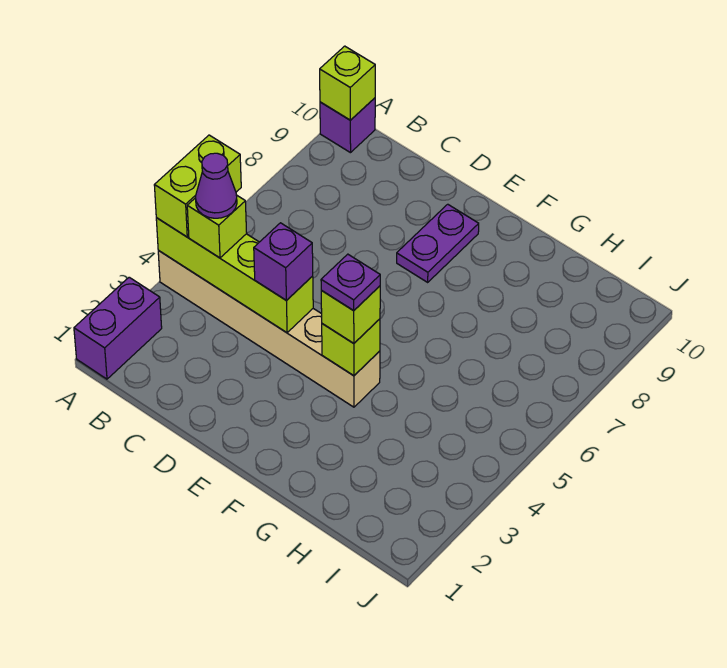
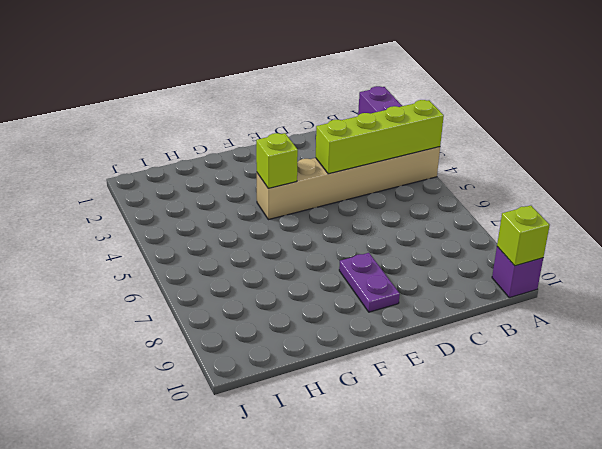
none -> lime brick A4:A5 level 3
none -> lime brick B4 level 3
none -> purple brick D4 level 3

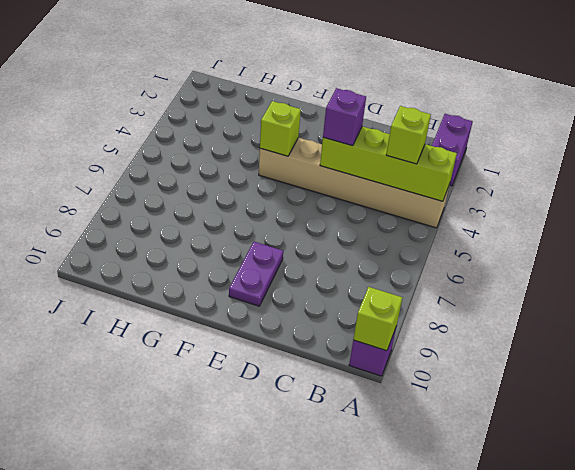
none -> lime brick A4:A5 level 3
none -> lime brick F4 level 3
none -> purple cone B4 level 4

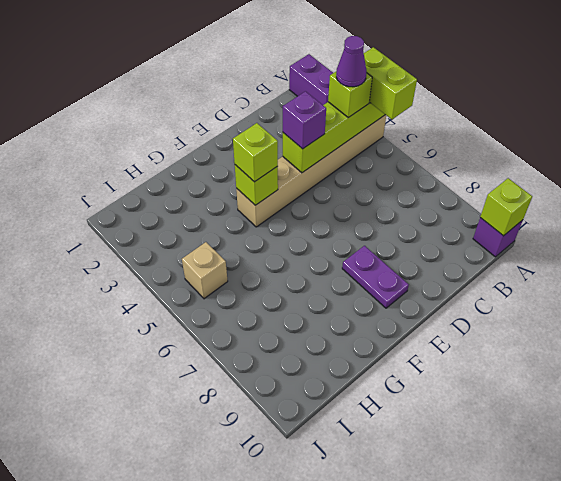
tan brick I5 level 1 -> none
none -> purple plate F4 level 4

